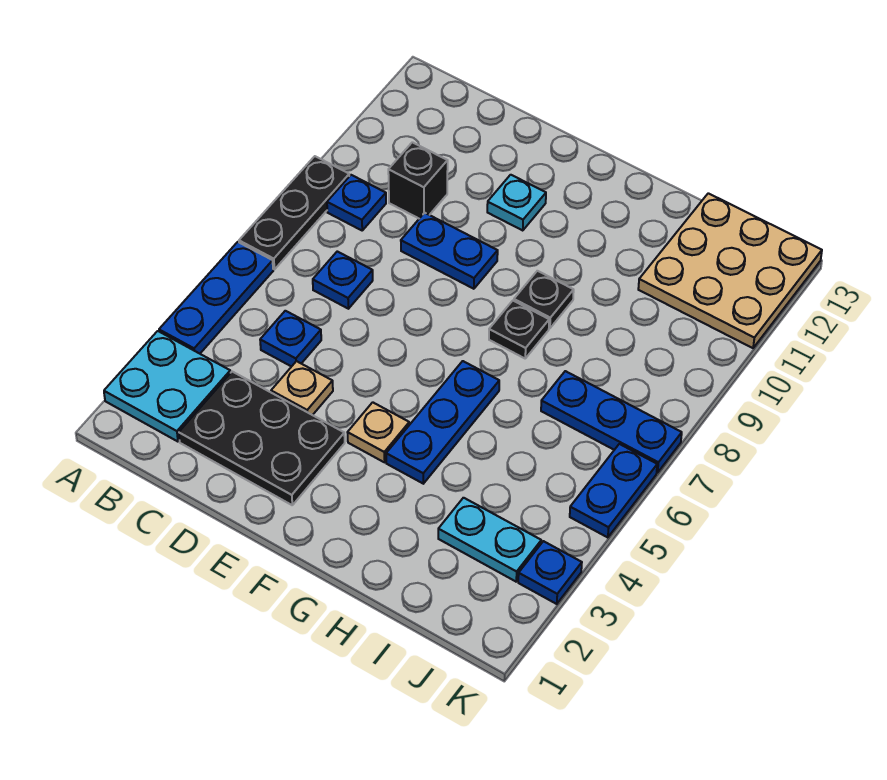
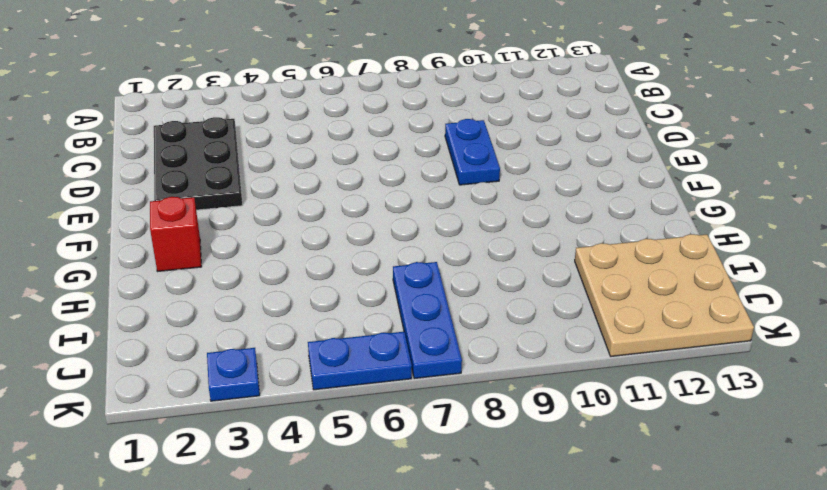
red brick G2 level 1 -> none
none -> cyan plate A2:B3 level 1
none -> blue plate A4:A6 level 1
none -> black plate A7:A9 level 1

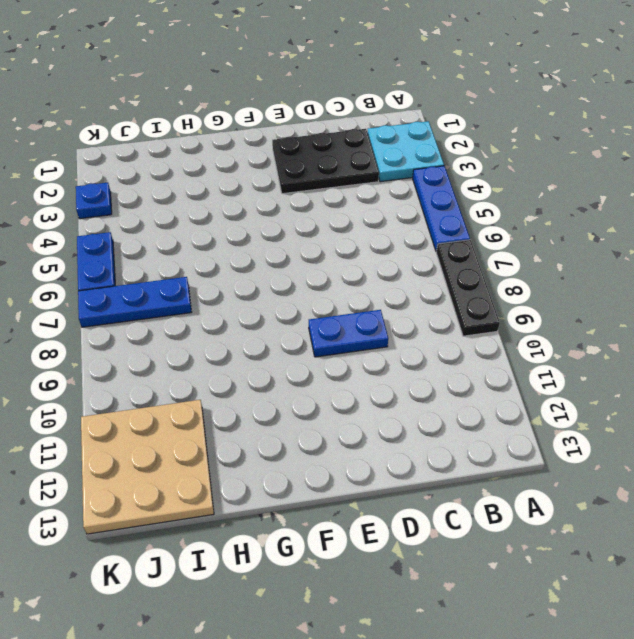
none -> blue plate B9 level 1
none -> blue plate C5 level 1
none -> blue plate C7 level 1

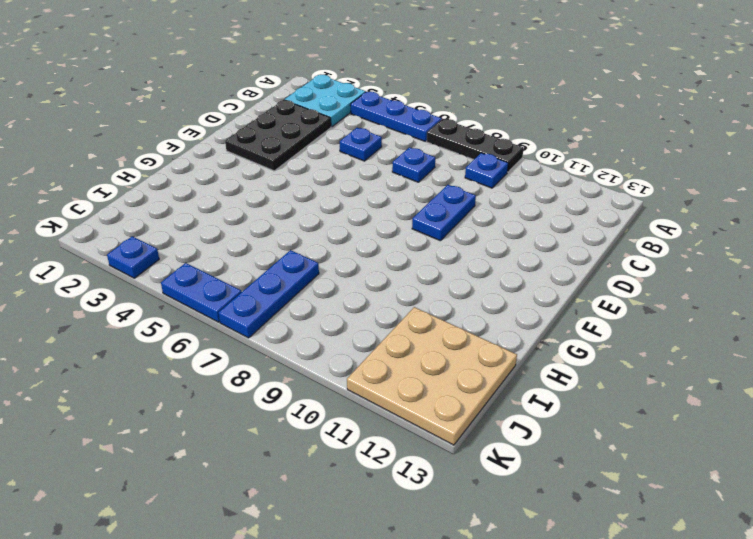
none -> black brick C10 level 1
none -> tan plate D4 level 1
none -> cyan plate E11 level 1

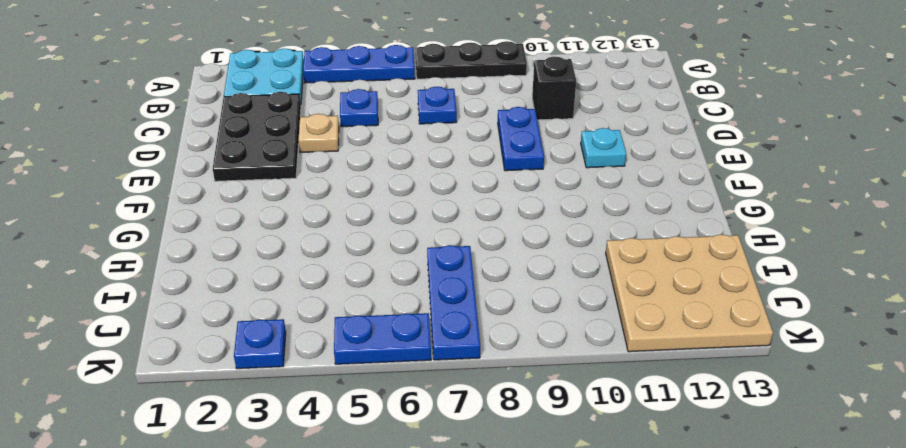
none -> blue plate B9 level 1
none -> tan plate F4 level 1
none -> blue plate G4:G6 level 1

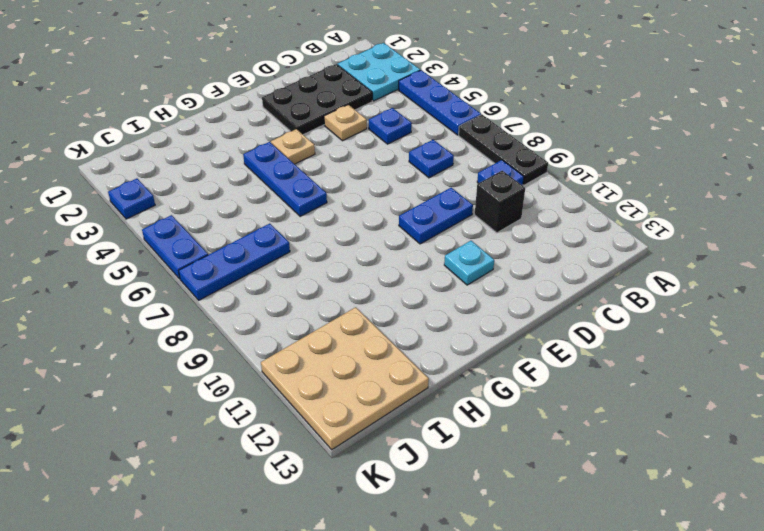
none -> black plate G8 level 1
none -> black plate G9 level 1
none -> cyan plate I3:J3 level 1

